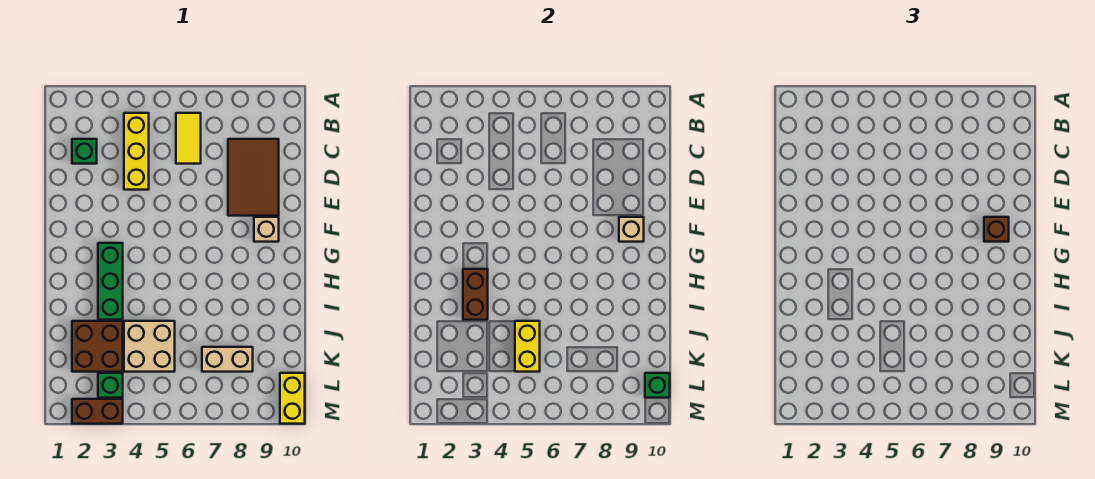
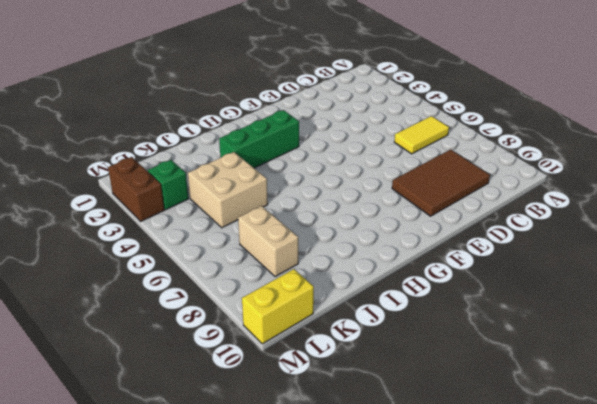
none -> yellow brick B4:D4 level 1
none -> green brick C2 level 1
none -> tan brick F9 level 1

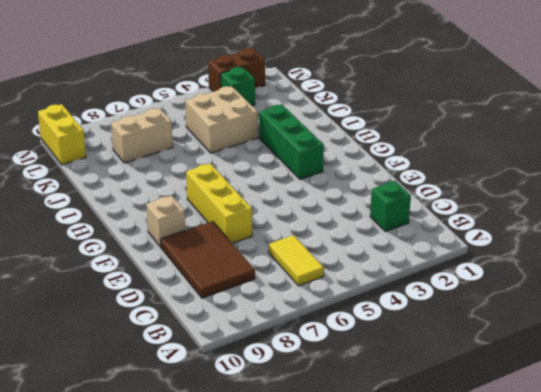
yellow brick E7:G7 level 1 -> yellow brick B4:D4 level 1
none -> brown brick J2:K3 level 1
none -> tan brick F9 level 2
none -> brown brick H3:I3 level 2

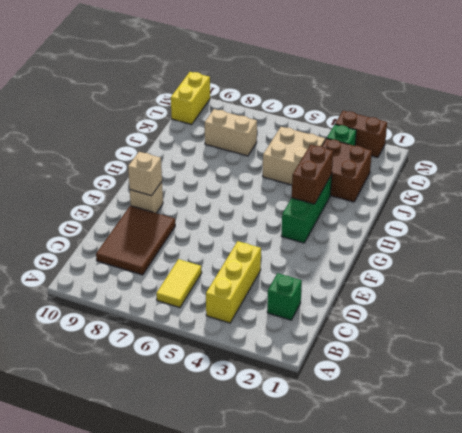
none -> yellow brick J5:K5 level 2
none -> green brick L10 level 2
none -> brown brick F9 level 3

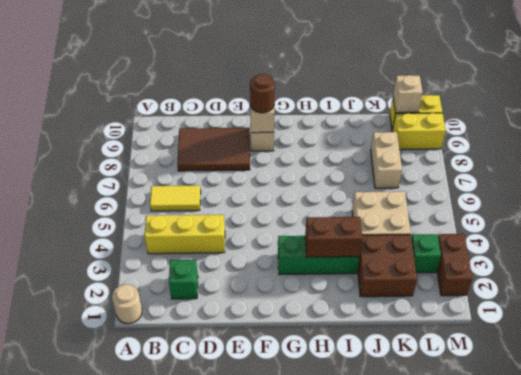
tan round brick A1 level 1 -> none
brown round brick F9 level 3 -> brown brick F9 level 3
yellow brick L9:M9 level 1 -> yellow brick J5:K5 level 2
tan brick L10 level 2 -> green brick L10 level 2

